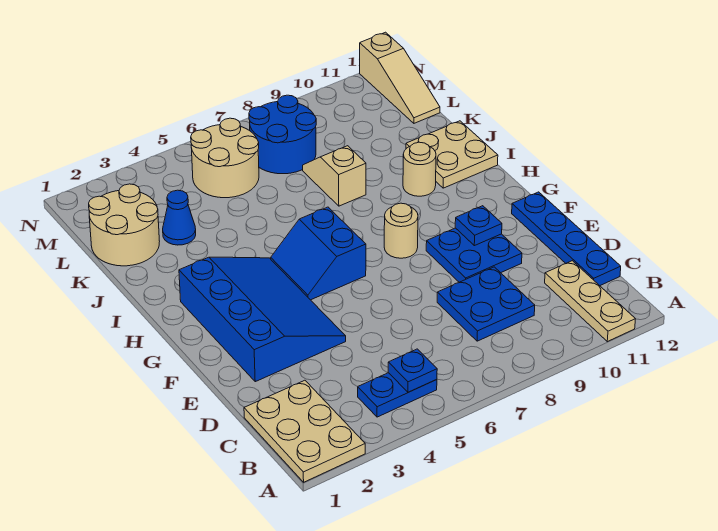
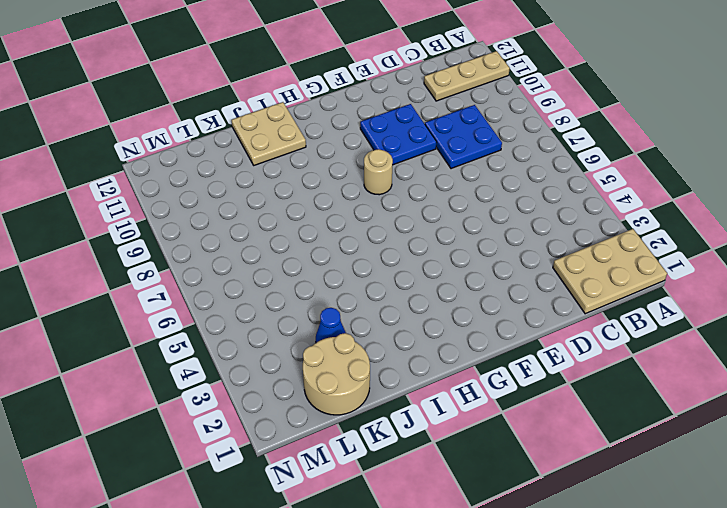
none -> blue plate B4:B5 level 1
none -> blue plate C12:F12 level 1
none -> blue slope E2:H4 level 1 top 2

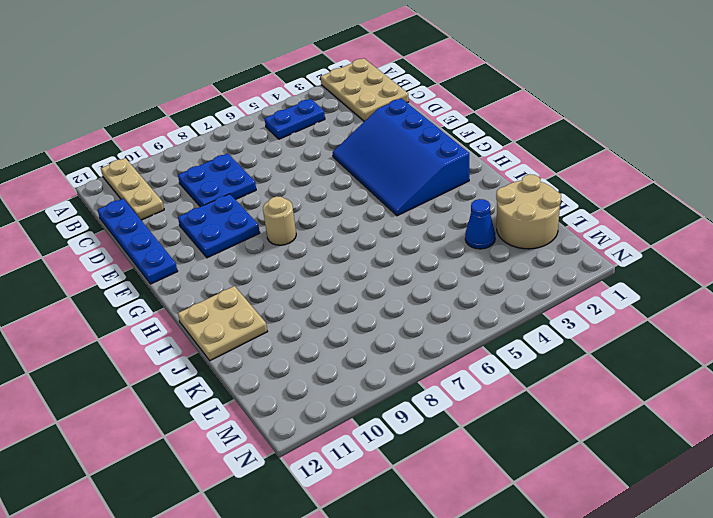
none -> blue slope G5:H6 level 1 top 6
none -> tan round brick I10 level 1
none -> tan slope J8:K8 level 1 top J

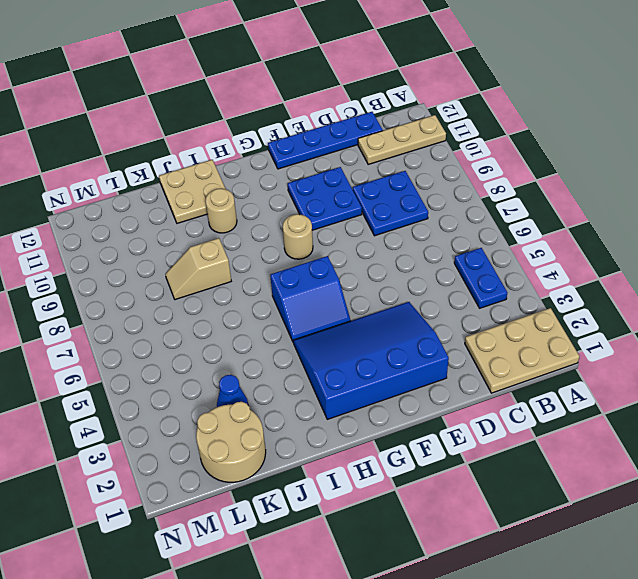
none -> tan round brick L5:M6 level 1
none -> blue round brick L7:M8 level 1
none -> tan slope L12:N12 level 1 top N

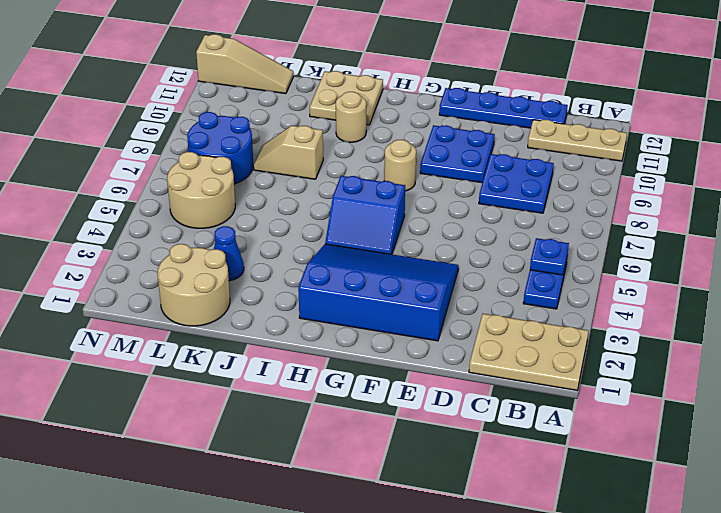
none -> blue plate F10 level 2

